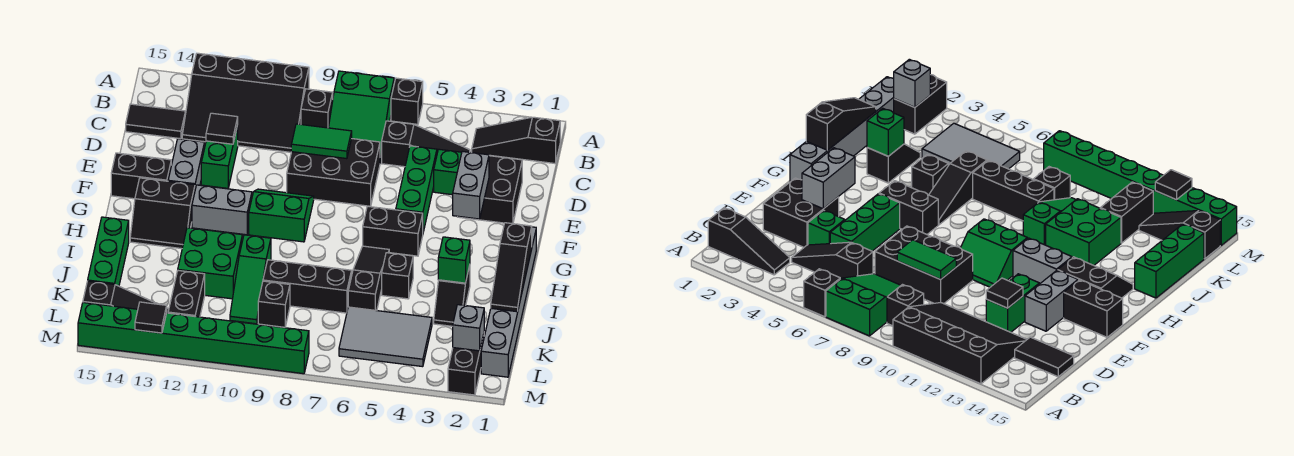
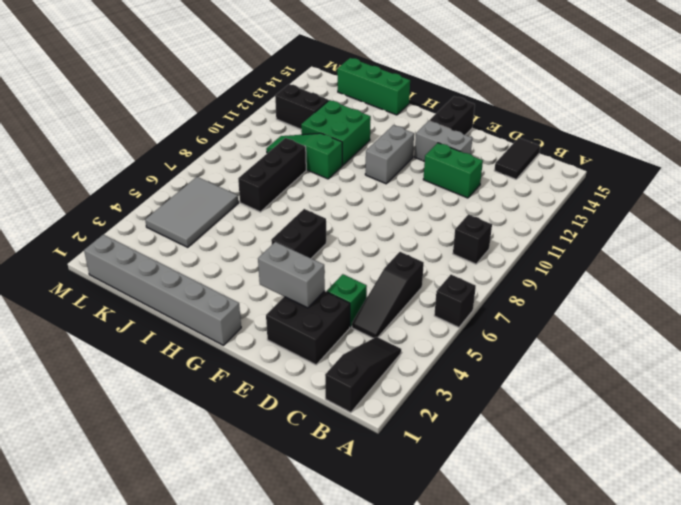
none -> green slope A7:C8 level 1 top A
none -> black slope A10:C13 level 1 top A
none -> green brick D5:F5 level 1
none -> black brick D7:E9 level 1

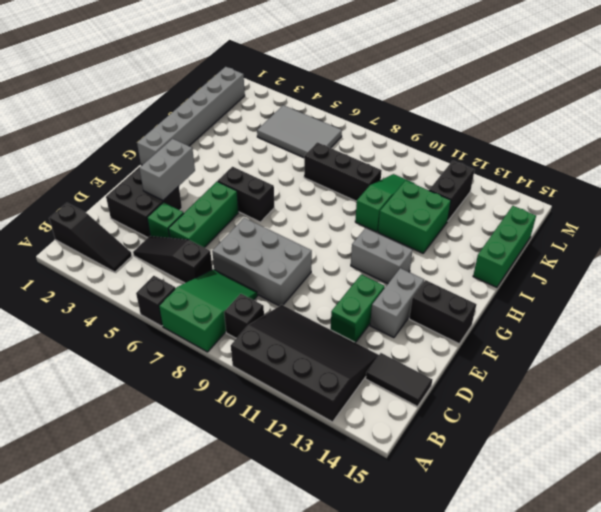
grey brick D7:E9 level 1 -> black brick D7:E9 level 1
none -> green slope F9:G10 level 1 top G
none -> black slope G13:H14 level 1 top G
none -> black slope H6:J6 level 1 top J
none -> black slope I3:J3 level 1 top I

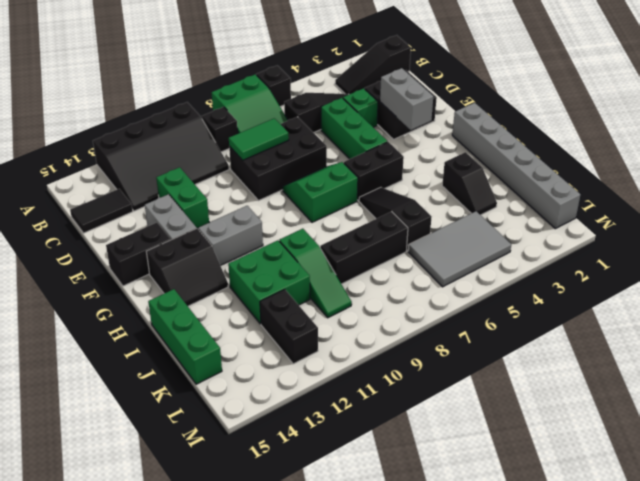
green slope F7:G8 level 1 top G -> green slope F9:G10 level 1 top G
none -> black brick I5 level 1
none -> black brick K9 level 1
none -> black brick L2:M2 level 1
none -> black slope L13:L15 level 1 top 15

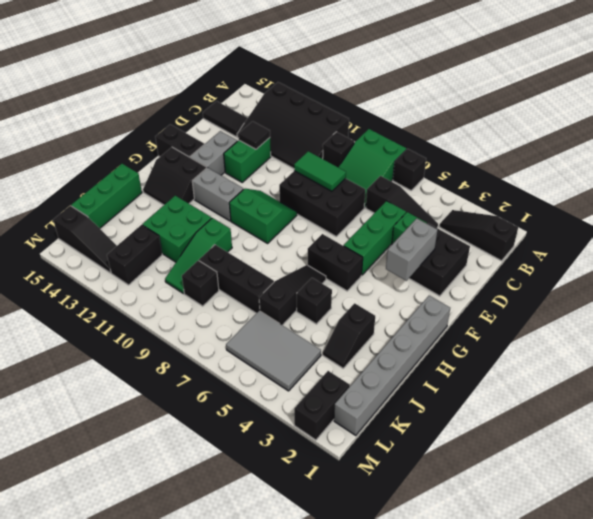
none -> green brick M8:M15 level 1
none -> black slope H1:J1 level 2 top H
none -> green brick I3 level 2
none -> grey brick L2 level 2

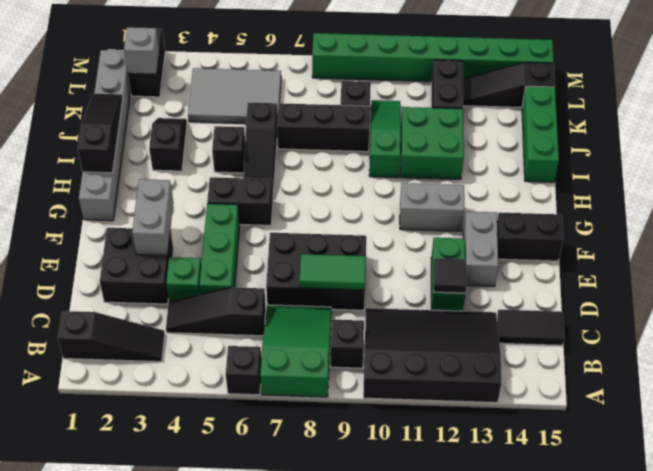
none -> green slope F9:G10 level 1 top G
none -> black slope G13:H14 level 1 top G
none -> green brick I3 level 2
none -> black tile M13 level 2

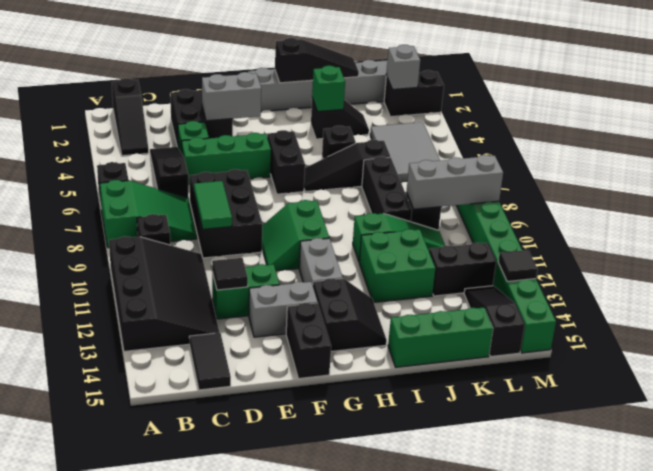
grey brick K9:M9 level 2 -> none

